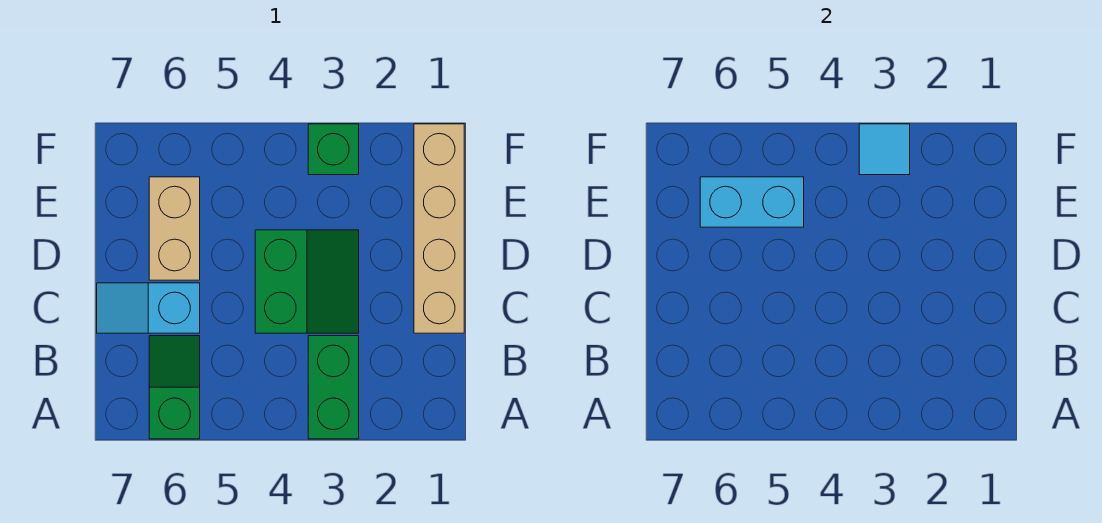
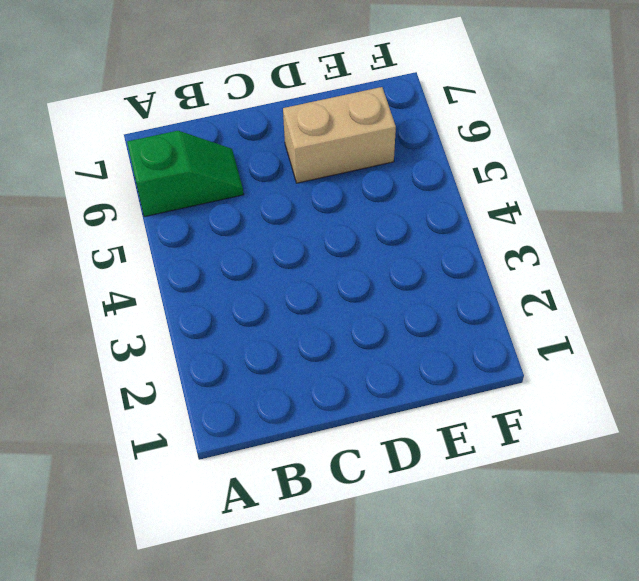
none -> green brick A3:B3 level 1
none -> tan brick C1:F1 level 1

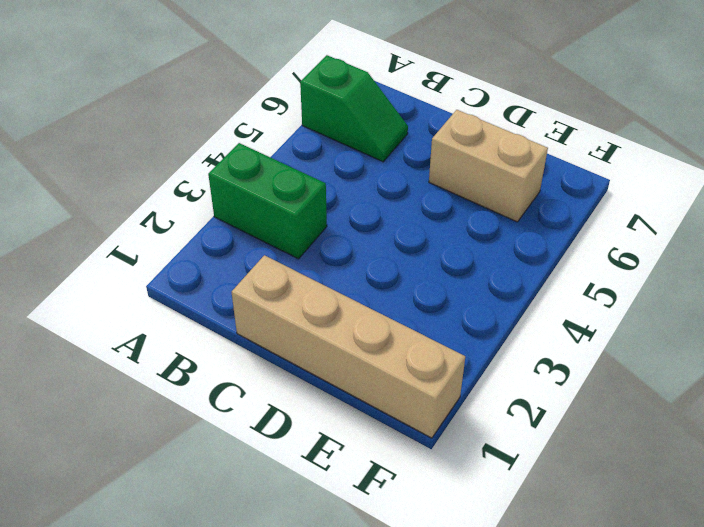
none -> green slope C3:D4 level 1 top 4
none -> cyan slope C6:C7 level 1 top 6

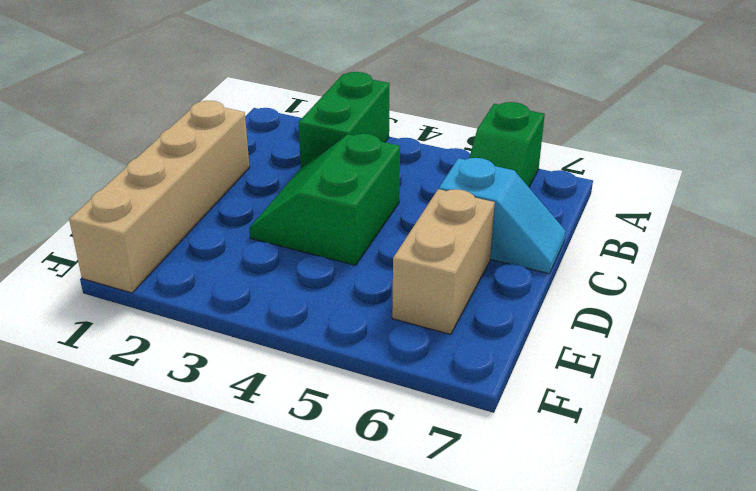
none -> green brick F3 level 1
none -> cyan brick E5:E6 level 2

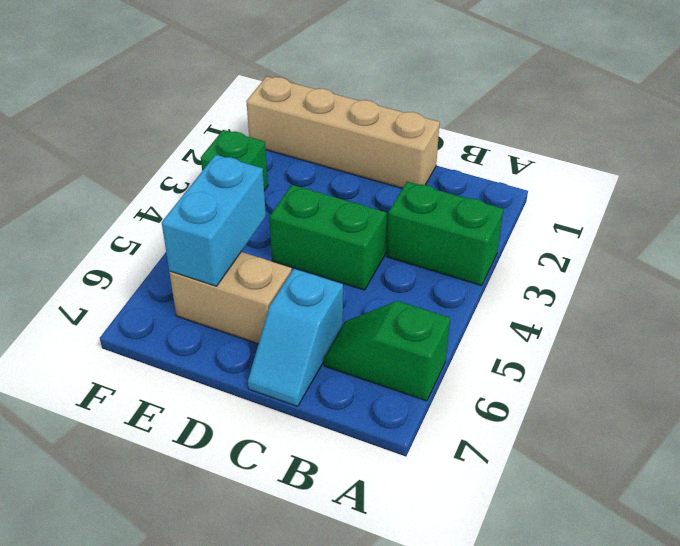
none -> cyan tile F3 level 2

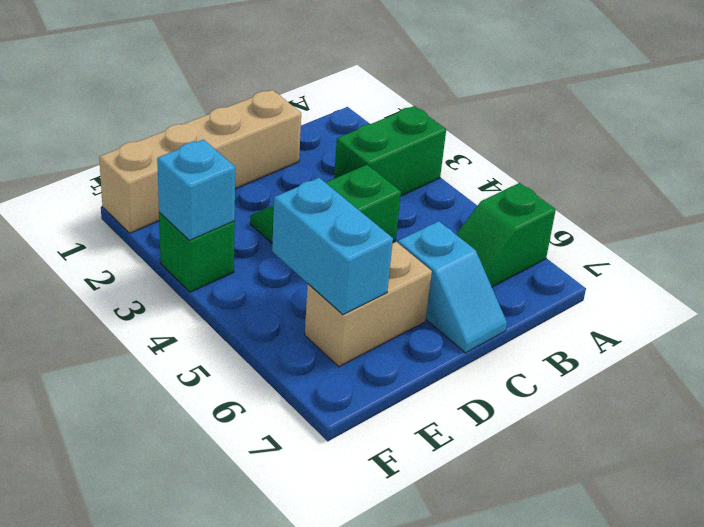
cyan brick F3 level 2 -> cyan tile F3 level 2

